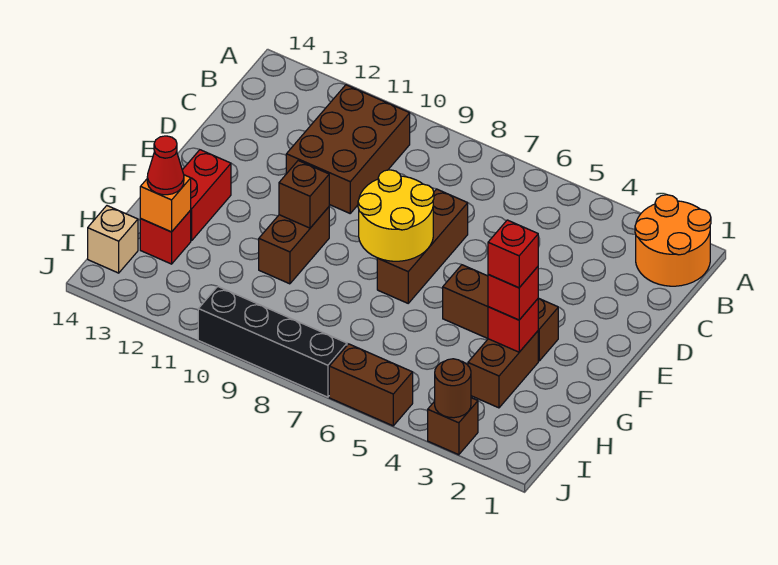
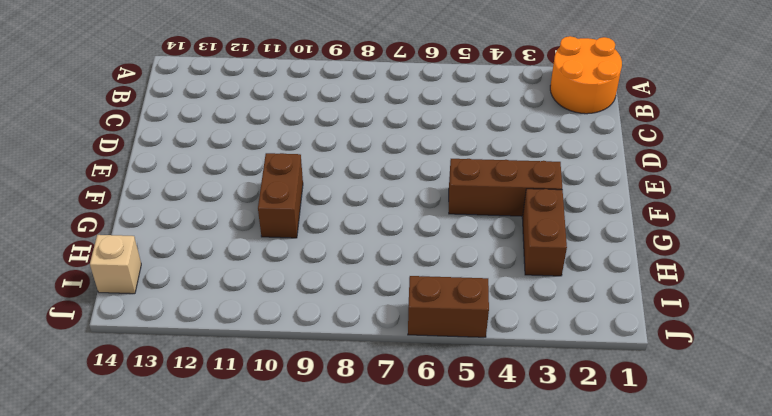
none -> brown brick B10:D11 level 1
none -> brown brick D7:F7 level 1
none -> red brick F13:G13 level 1

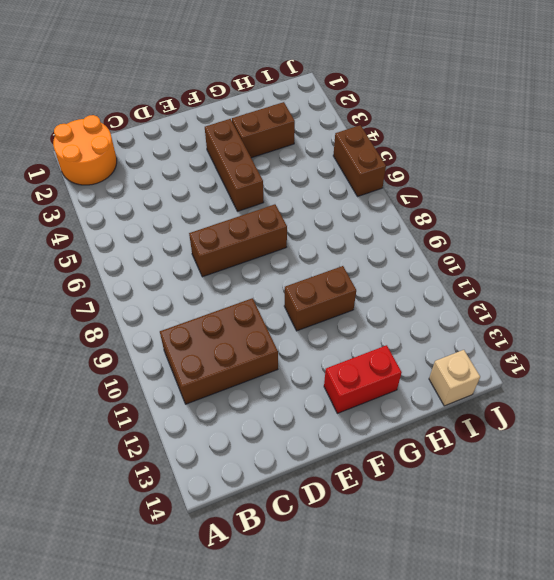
none -> red brick H13 level 1
none -> brown brick J3 level 1
none -> black brick J7:J10 level 1

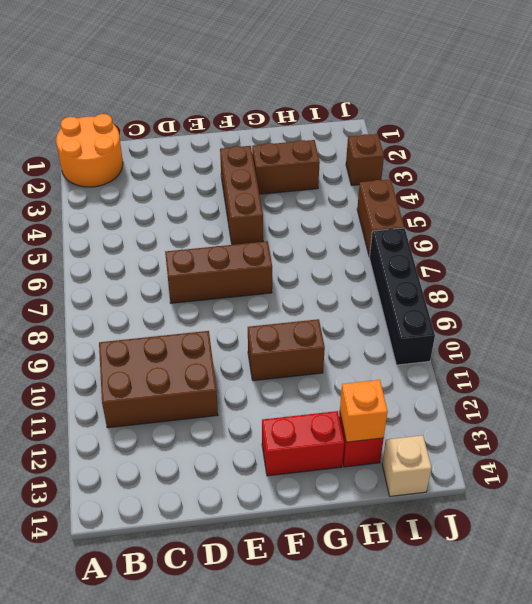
none -> yellow round brick E7:F8 level 2
none -> brown brick F10 level 2
none -> red brick G3 level 2

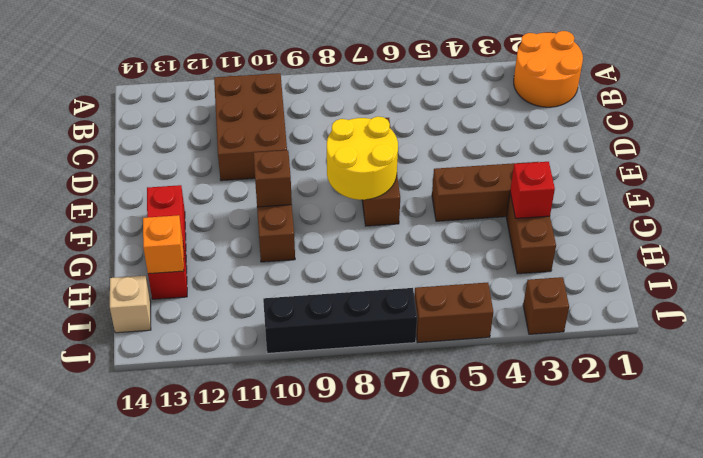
none -> brown round brick J3 level 2
none -> red brick G3 level 3
none -> red cone H13 level 3

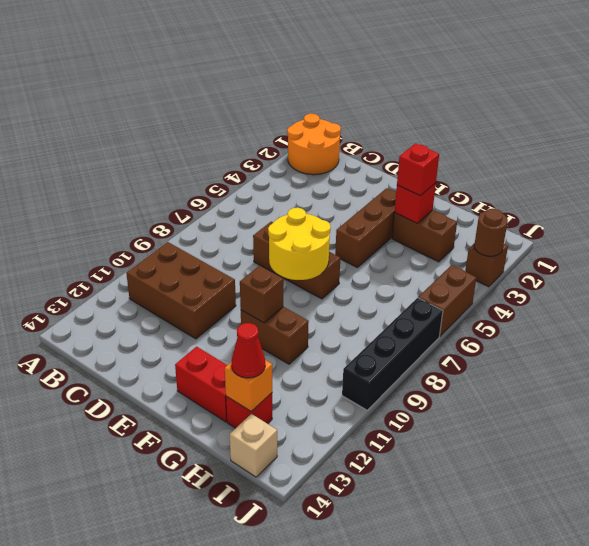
none -> red brick G3 level 4

